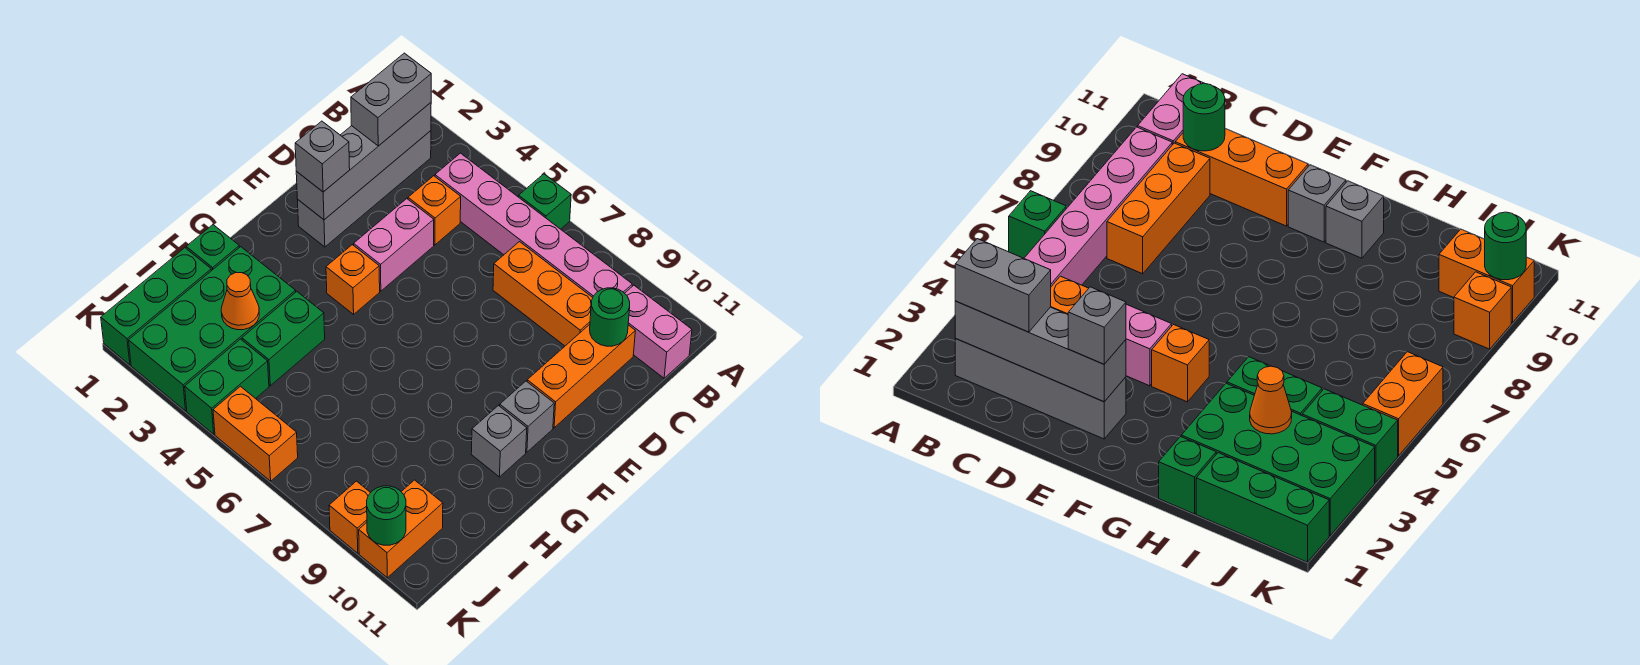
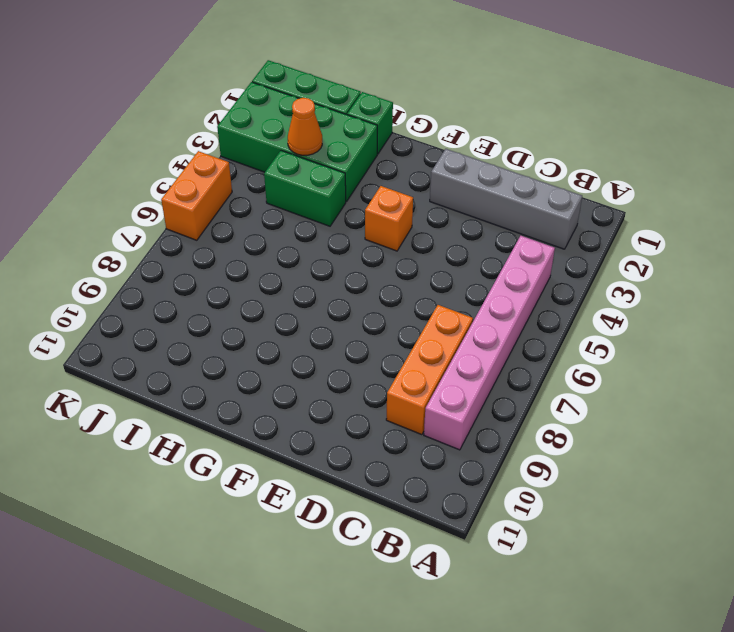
none -> green brick A6 level 1
none -> pink brick B10:B11 level 1
none -> orange brick C4 level 1

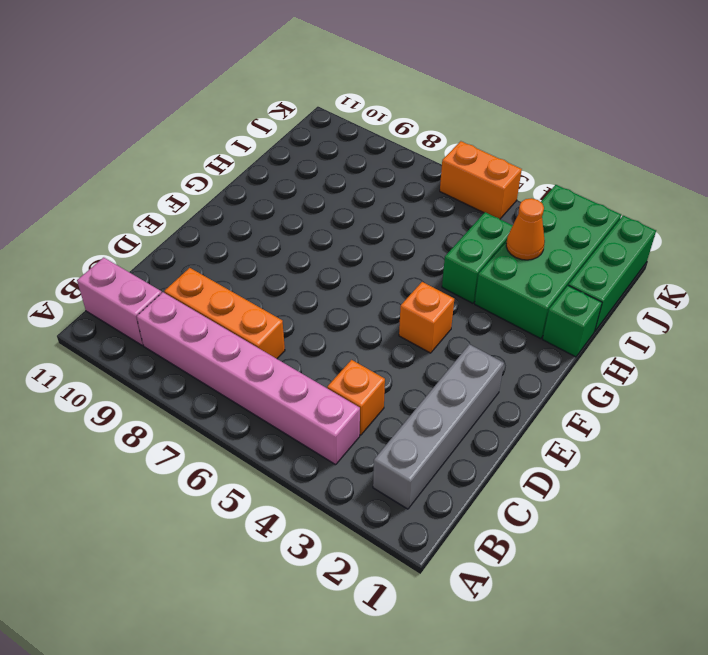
none -> green brick A6 level 1
none -> orange brick C10:E10 level 1
none -> pink brick D4:E4 level 1

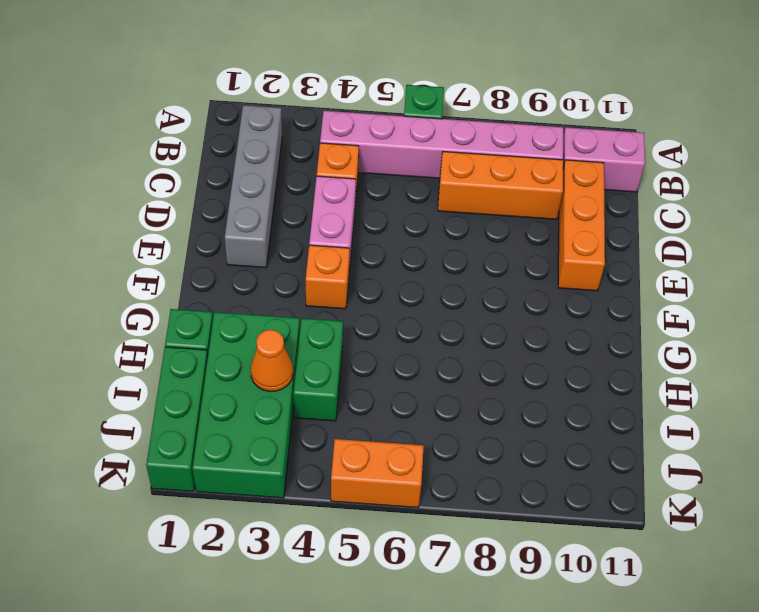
none -> grey brick F10 level 1
none -> grey brick G10 level 1
none -> green brick J4:K4 level 1

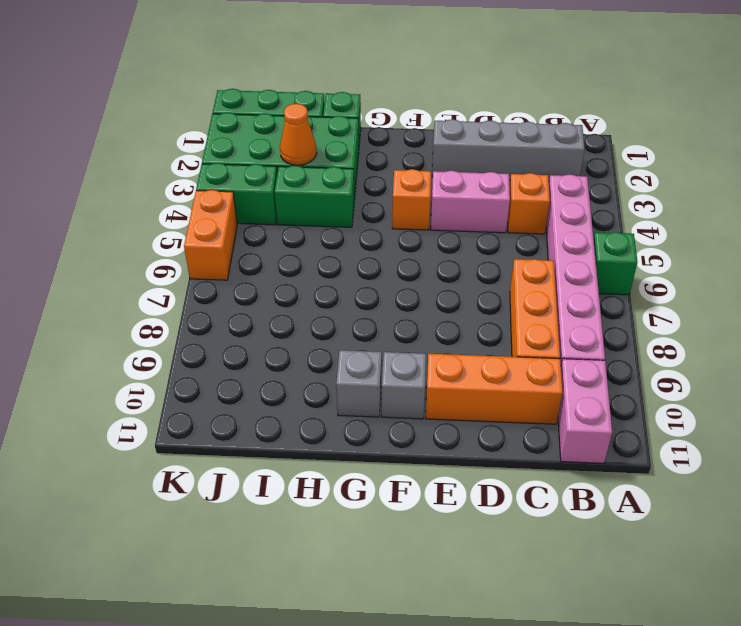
none -> orange brick J10:K10 level 1
none -> orange brick K9 level 1
none -> grey brick B2:E2 level 2

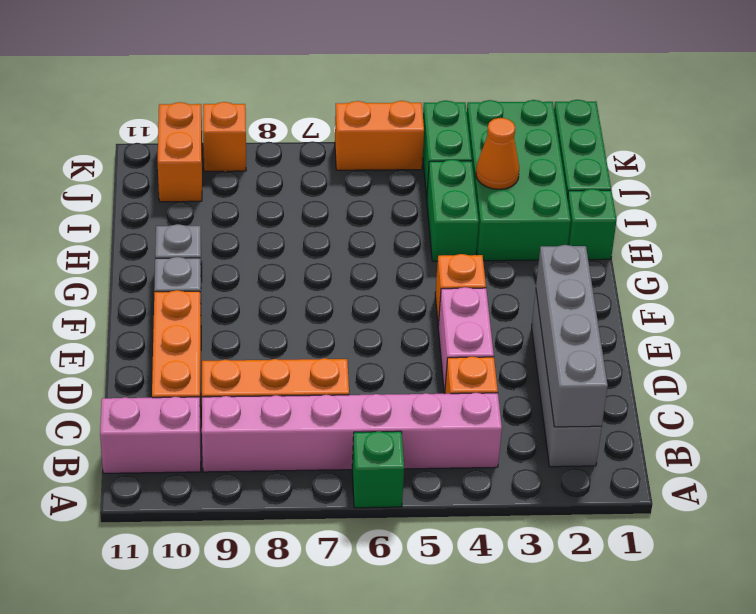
none -> green round brick C10 level 2
none -> green round brick K10 level 2
none -> grey brick B2:C2 level 3

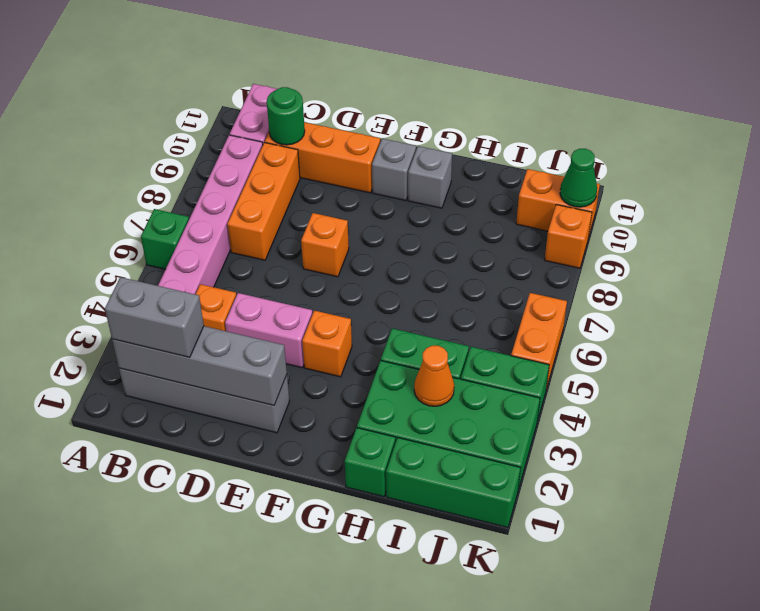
orange brick E7 level 1 -> none
green cone K10 level 2 -> green round brick K10 level 2
none -> grey brick E2 level 3

